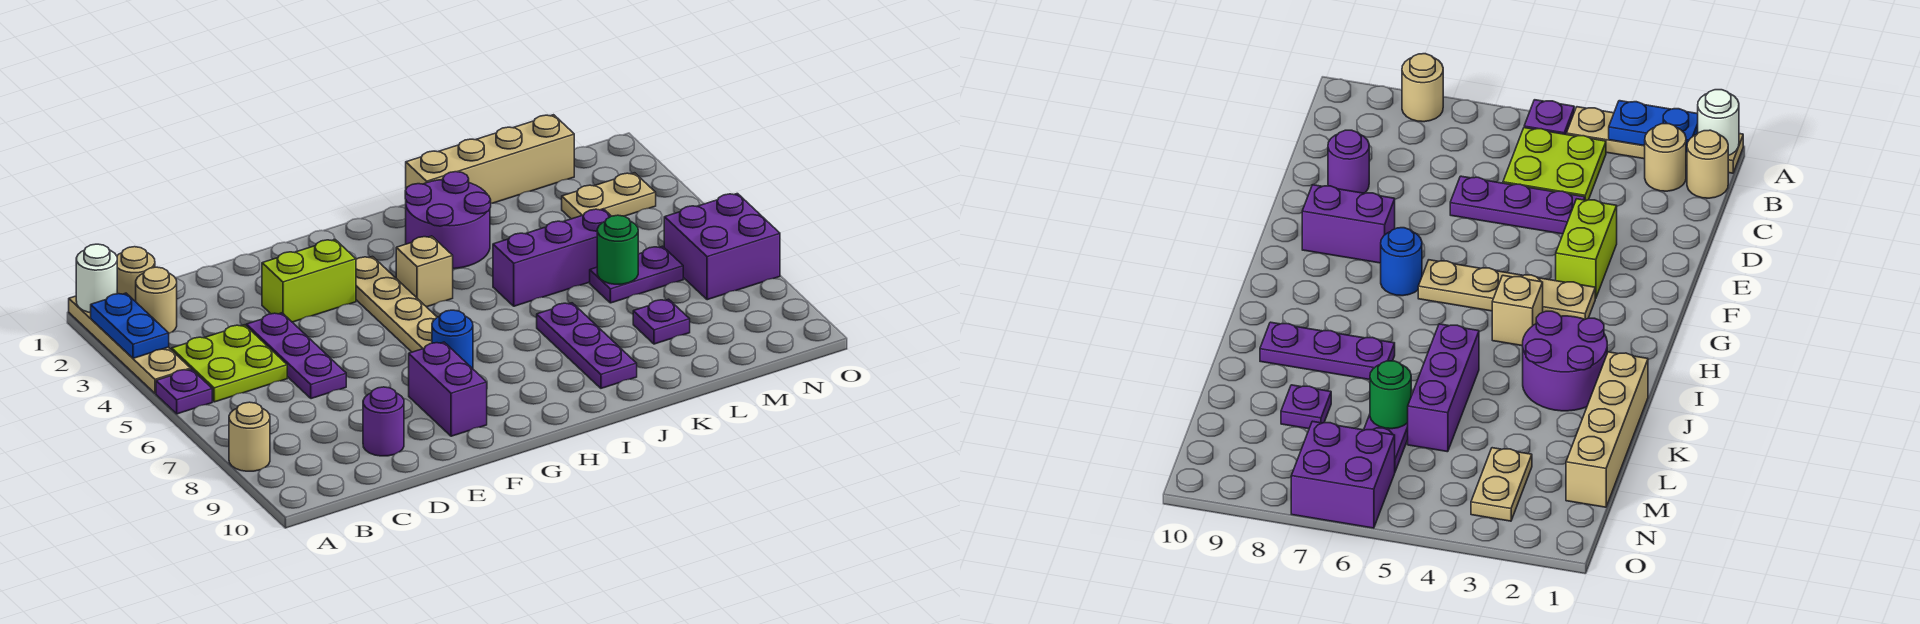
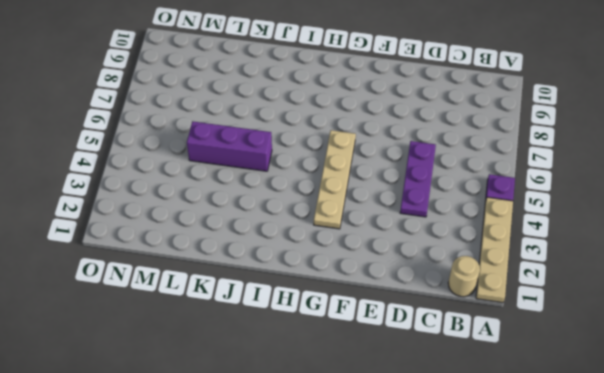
none -> tan round brick A8 level 1
none -> tan round brick B2 level 1
none -> lime plate B4:C5 level 1

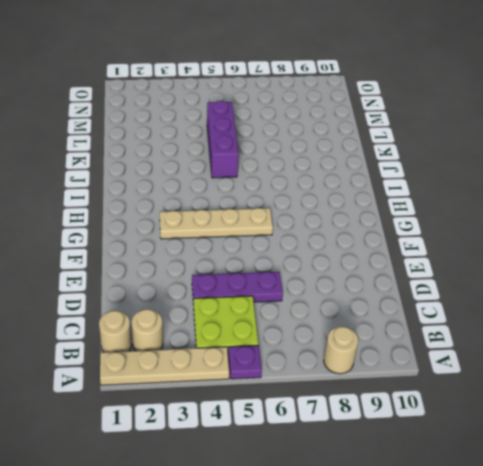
none -> purple round brick D9 level 1
none -> lime brick E3:F3 level 1
none -> purple brick F8:F9 level 1

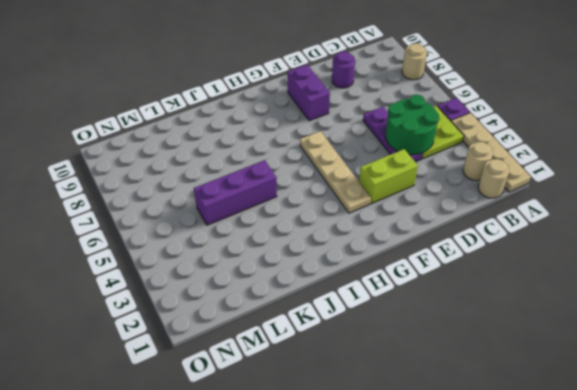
green round brick C4:D5 level 2 -> none
none -> blue round brick G7 level 1
none -> tan brick H4 level 1
none -> purple round brick I2:J3 level 1

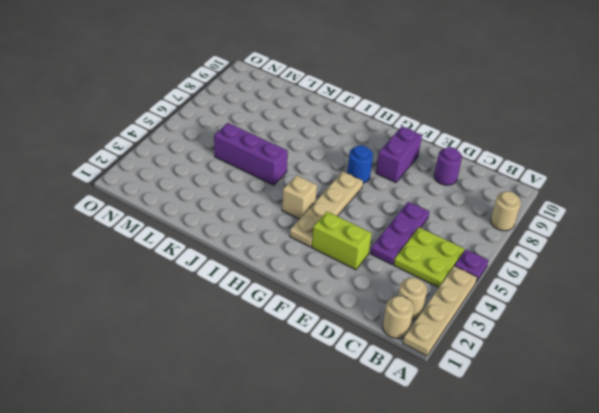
none -> purple round brick I2:J3 level 1
none -> tan brick J1:M1 level 1
none -> purple plate J7:J9 level 1

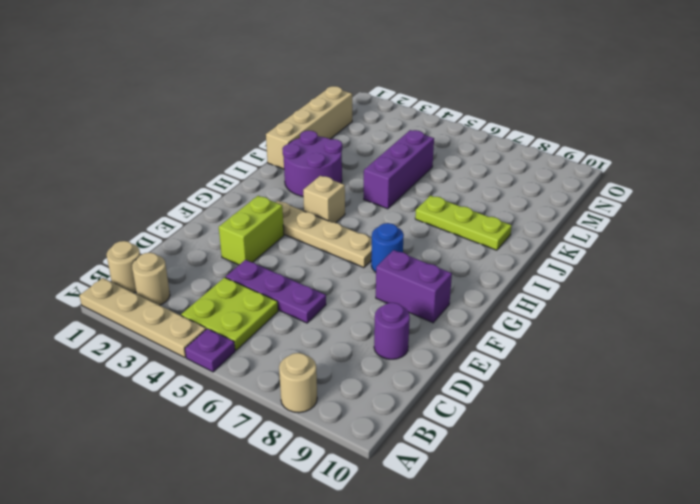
lime plate J7:J9 level 1 -> purple plate J7:J9 level 1
none -> purple plate L6:M6 level 1
none -> purple plate L8 level 1
none -> tan plate M3:N3 level 1

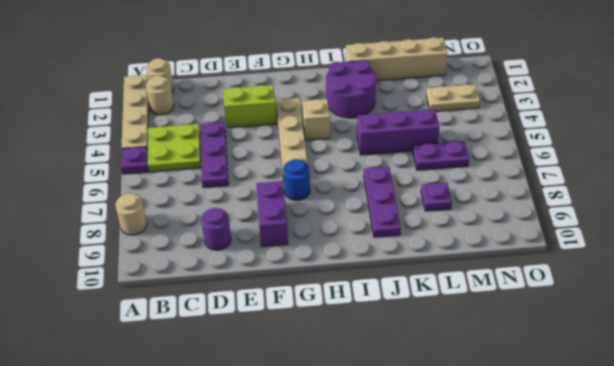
none -> purple brick N6:O7 level 1
none -> white round brick A1 level 2
none -> blue plate A2:A3 level 2

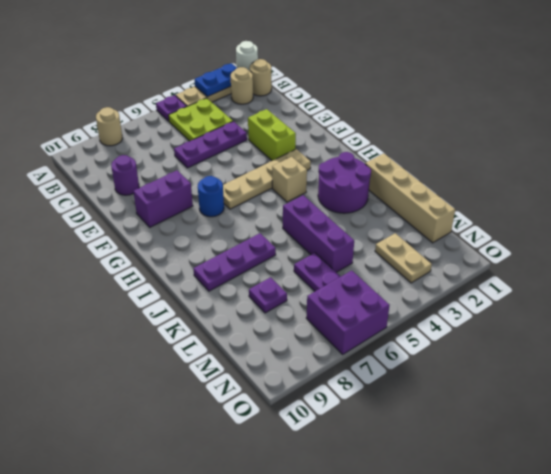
none -> green round brick L6 level 2

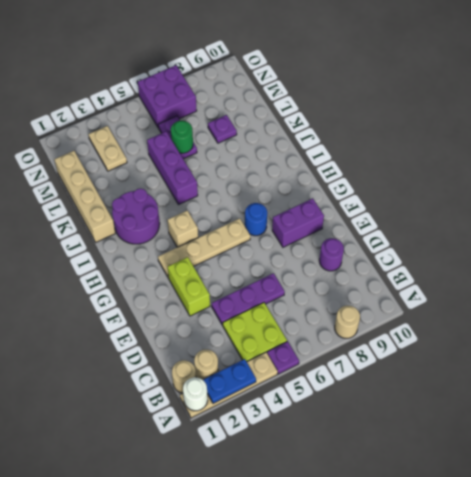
none -> purple plate J7:J9 level 1

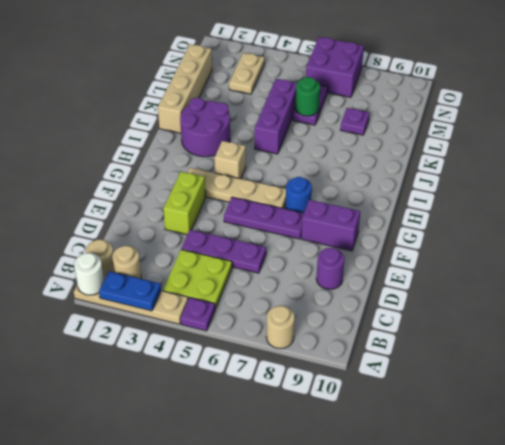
purple plate F5:F7 level 1 -> purple plate J7:J9 level 1

